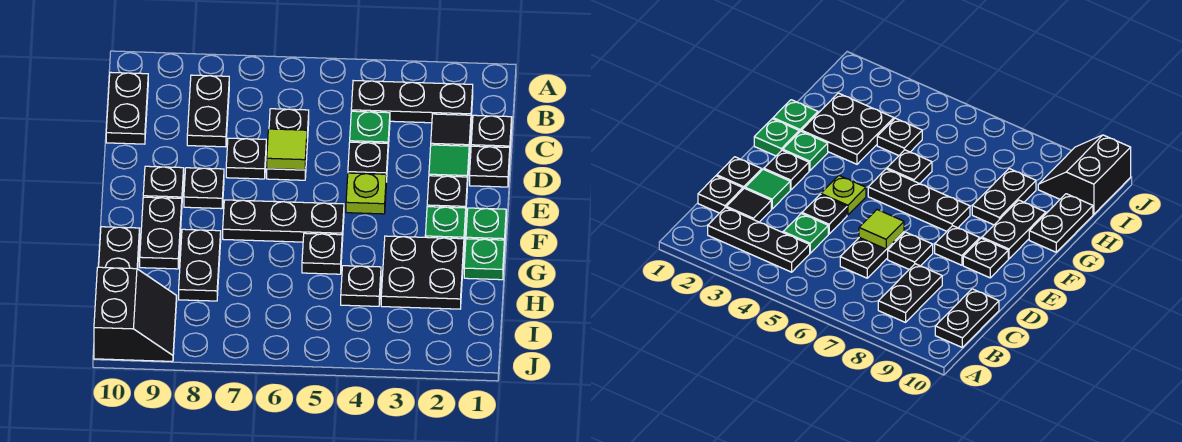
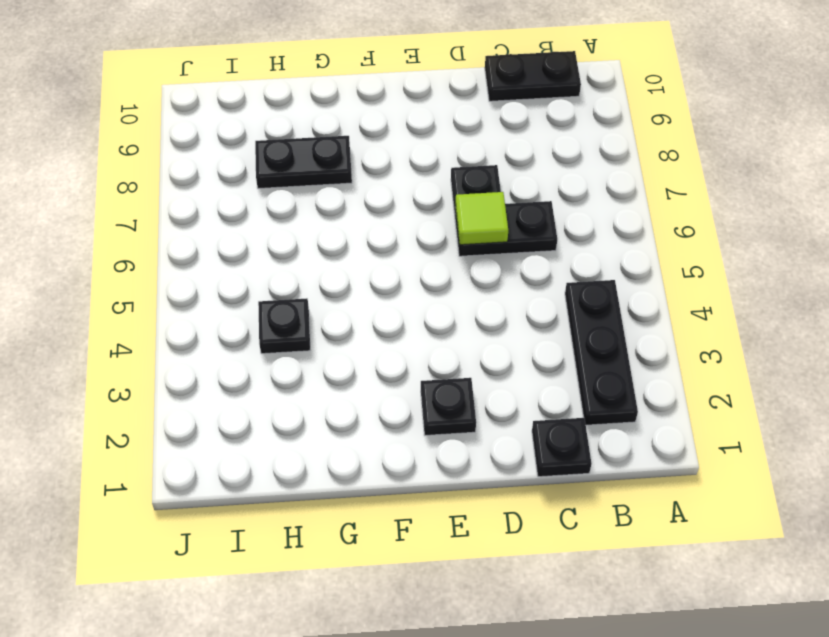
none -> black plate B8:C8 level 1
none -> black tile C2 level 1
none -> green plate C4 level 1

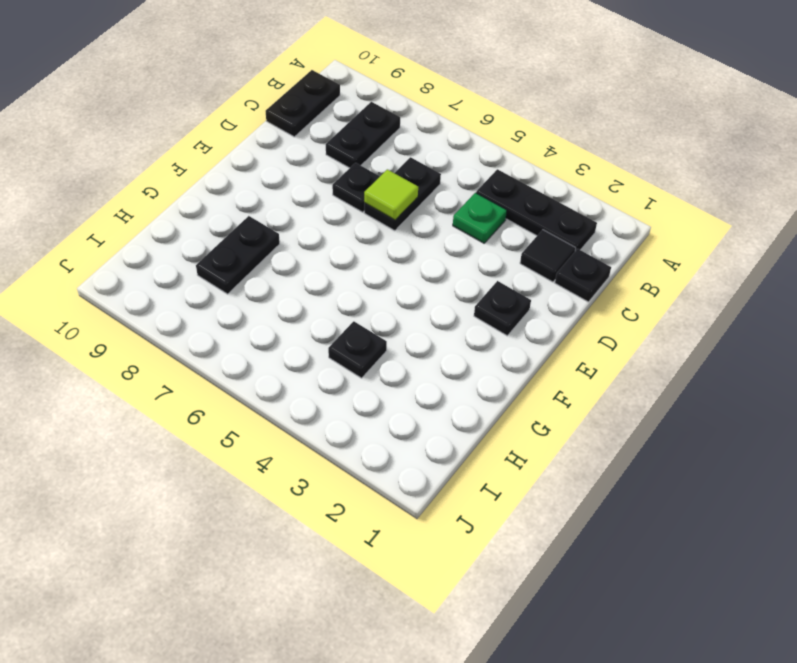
none -> black plate D1 level 1
none -> green tile D2 level 1
none -> black plate D4 level 1

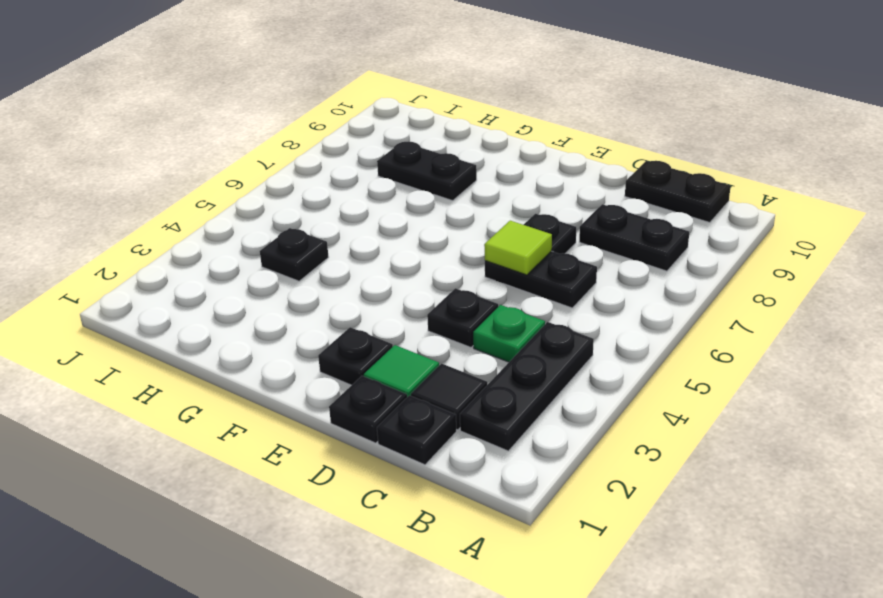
none -> lime plate E4 level 1
none -> black plate E8 level 1
none -> black plate E9 level 1

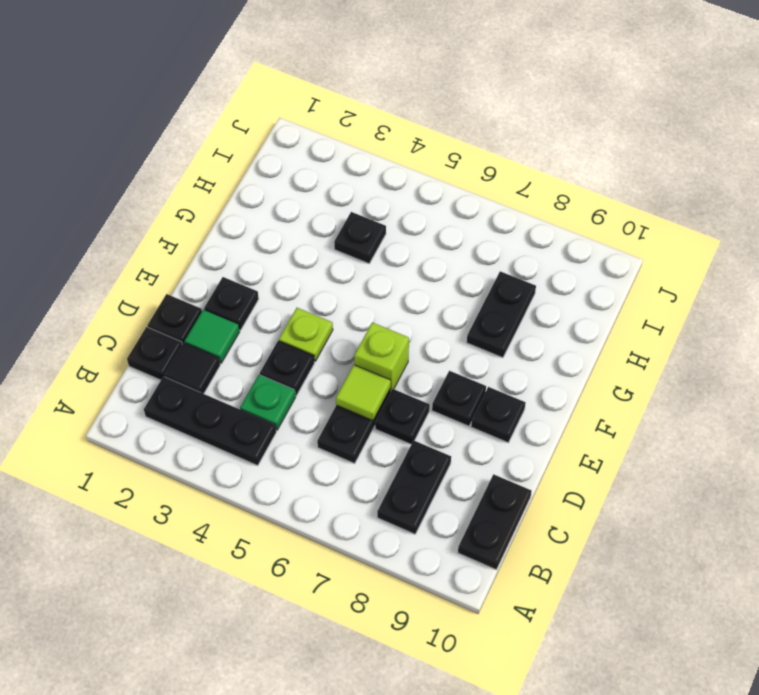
lime brick E6 level 1 -> none
none -> green plate F1 level 1
none -> green plate F2 level 1
none -> black plate F5:F7 level 1

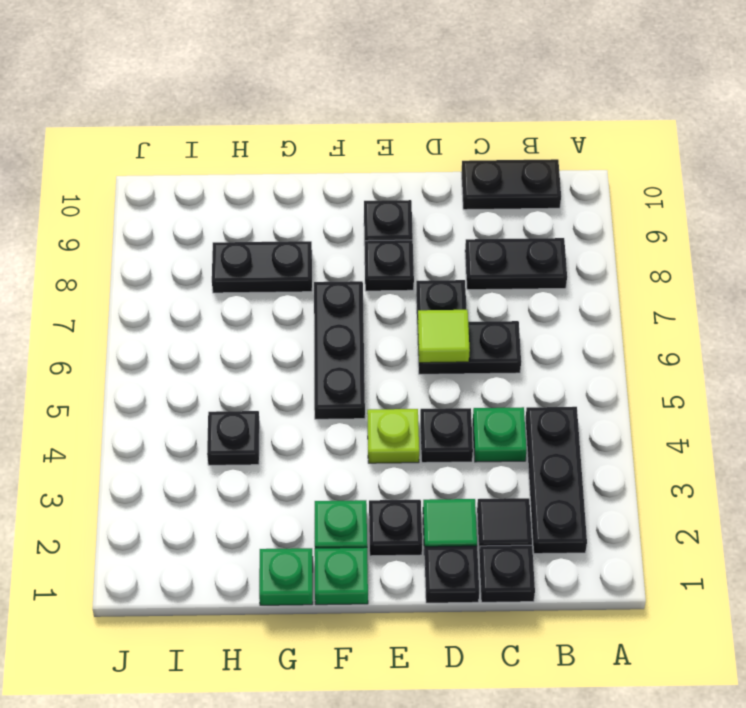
none -> black plate F9:G9 level 1
none -> black plate G2:H3 level 1
none -> black plate G5 level 1

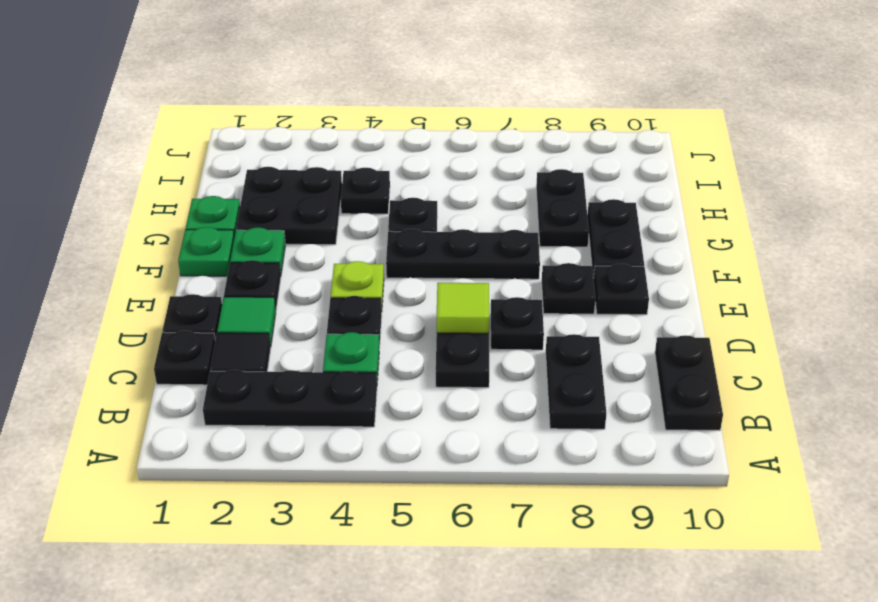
none -> black plate G10:H10 level 1
none -> black slope I9:J10 level 1 top 10

